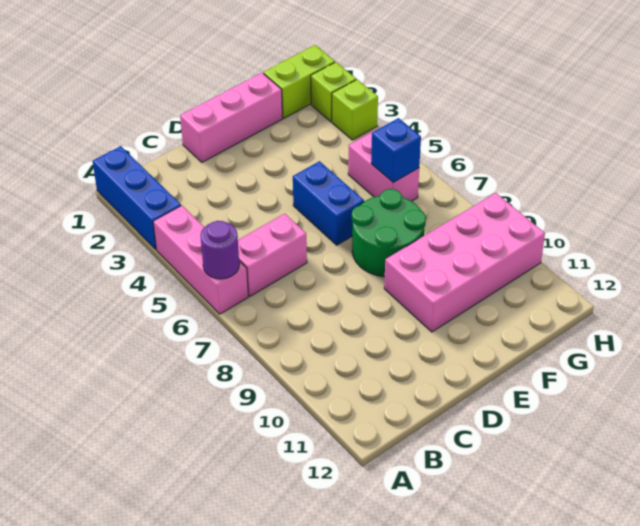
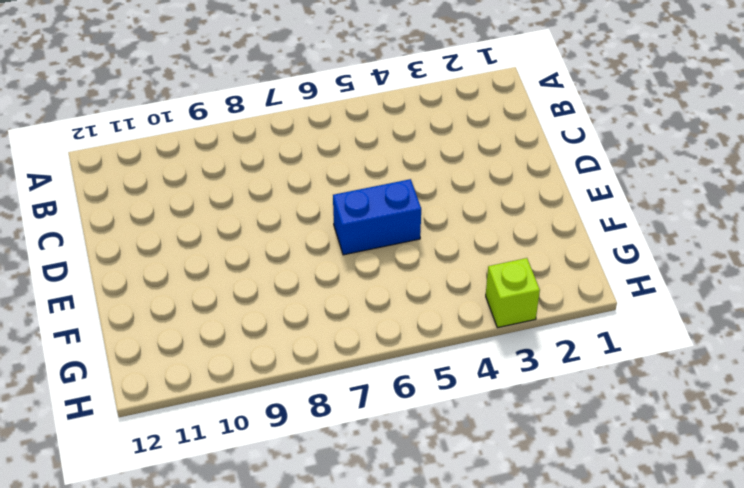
none -> blue brick A1:A3 level 1
none -> pink brick A4:A6 level 1
none -> pink brick B6:C6 level 1

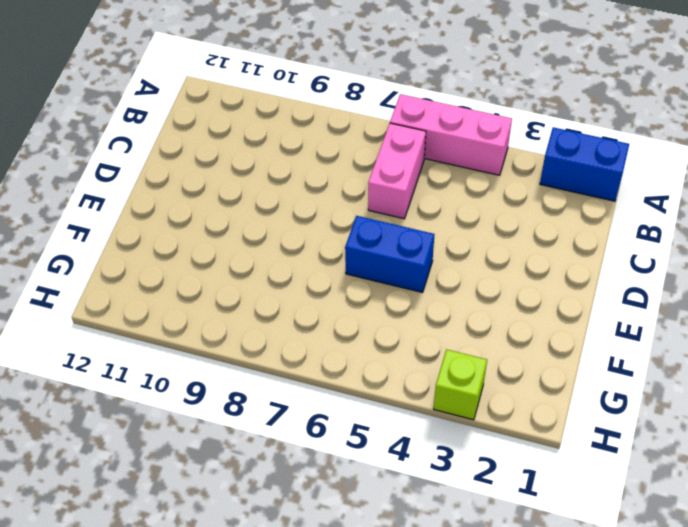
blue brick A1:A2 level 1 -> blue brick A1:A3 level 1
none -> pink brick D1:F1 level 1
none -> green round brick E7:F8 level 1
none -> pink brick E9:H10 level 1

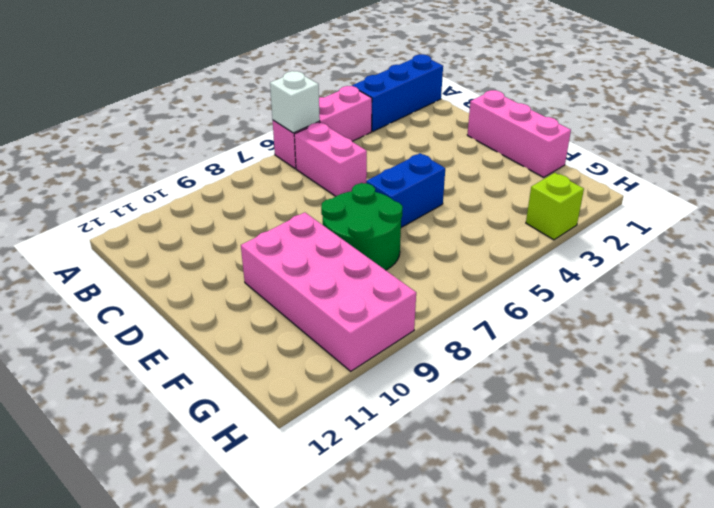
white brick A6 level 2 -> purple round brick A6 level 2
none -> lime brick G1:H1 level 1
none -> pink brick G5:G6 level 1
none -> lime brick H2 level 1

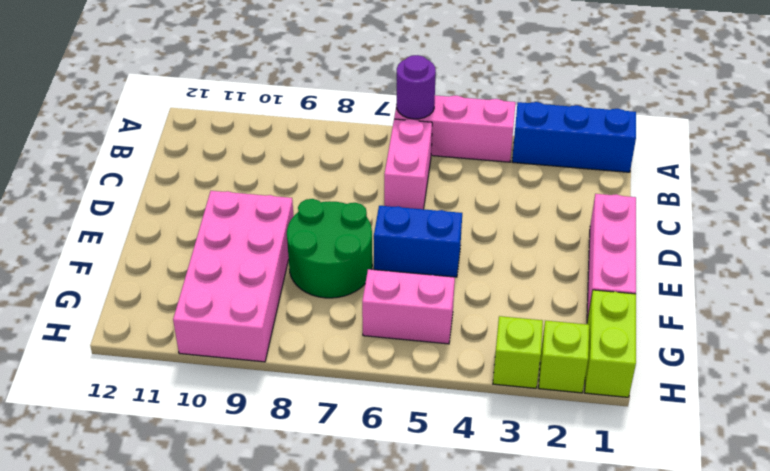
none -> blue brick G6 level 2

